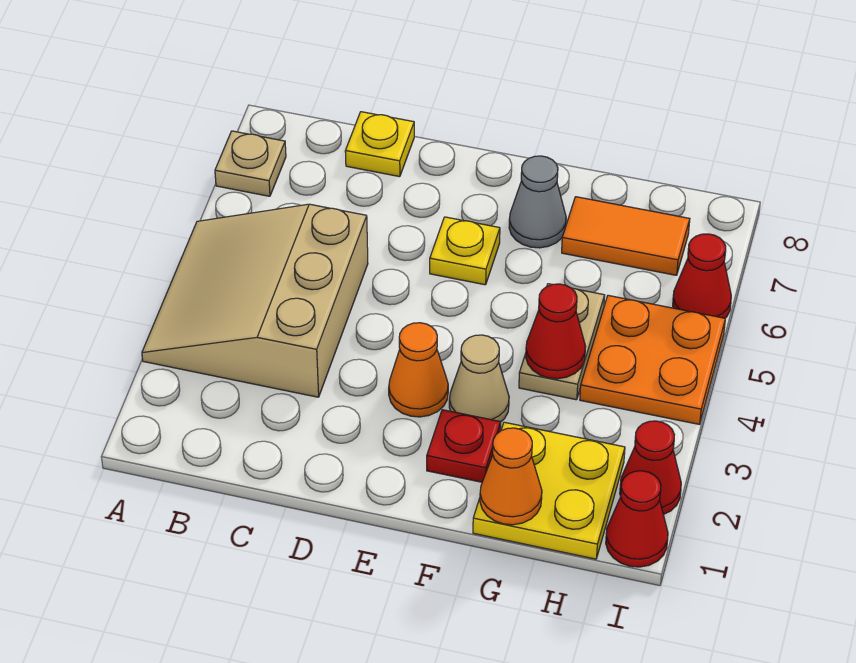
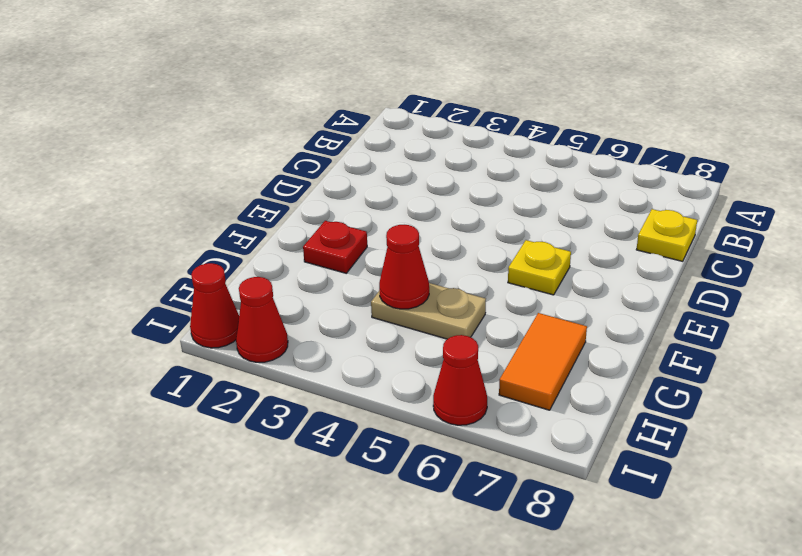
none -> tan slope A3:C5 level 1 top C
none -> tan plate A7 level 1
none -> orange cone E3 level 1

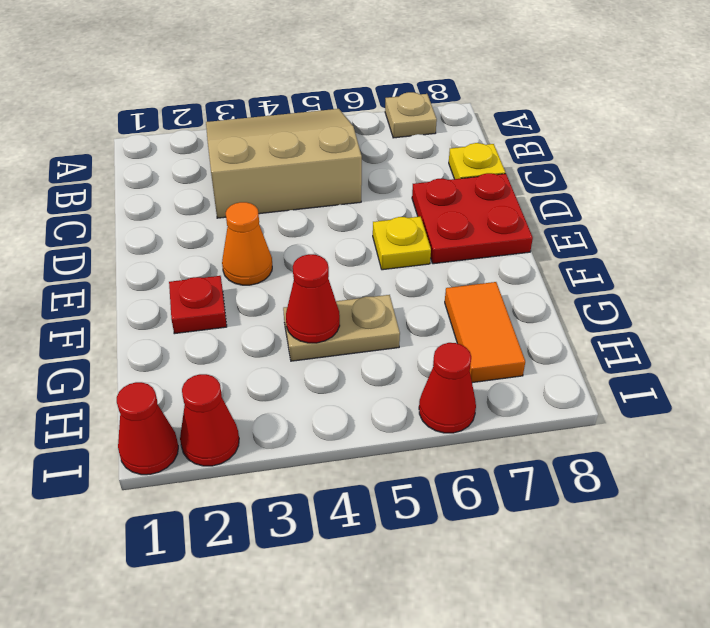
red plate D7:E8 level 1 -> none
none -> tan cone F3 level 1
none -> grey cone F7 level 1
none -> yellow plate G1:H2 level 1

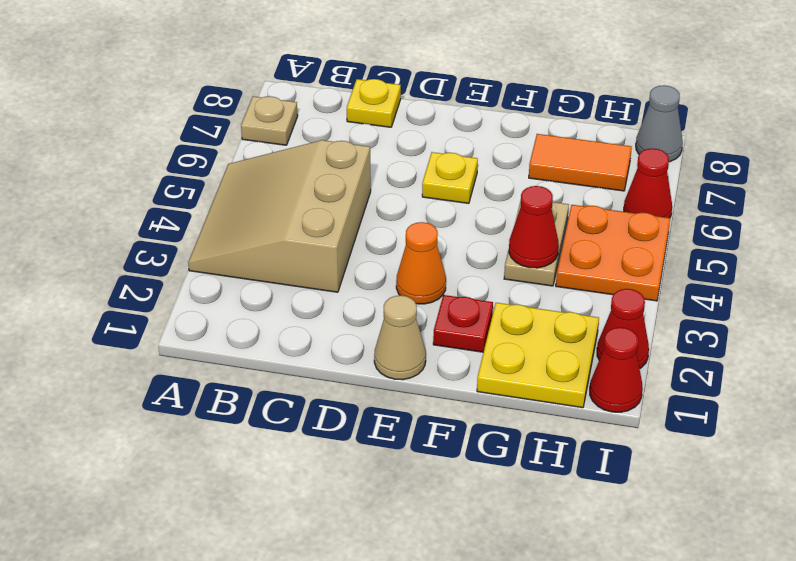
tan cone E1 level 1 -> tan cone F3 level 1
grey cone I8 level 1 -> grey cone F7 level 1
none -> orange cone G1 level 2

